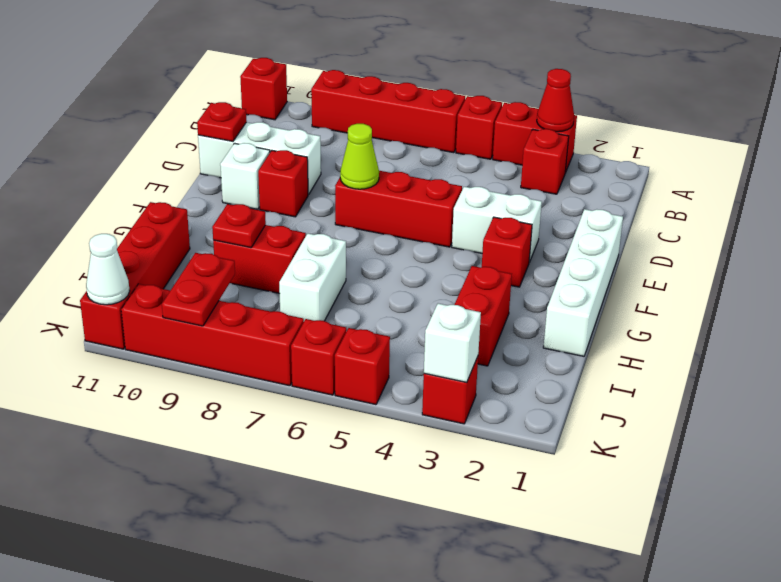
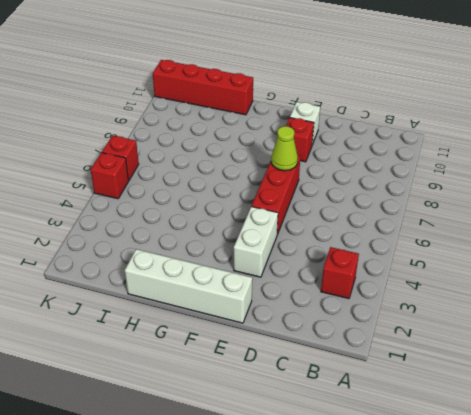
none -> red brick A3:A4 level 1
none -> red brick A5 level 1
none -> red brick A6:A9 level 1

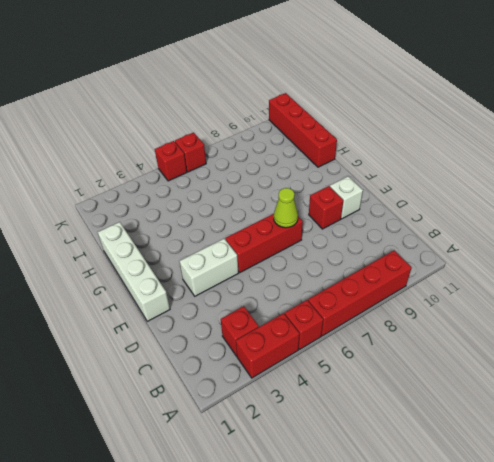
none -> red brick A11 level 1
none -> white brick D9:D11 level 1
none -> red brick F3 level 1

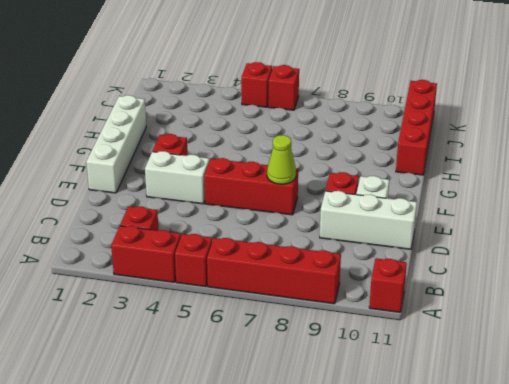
none -> red brick H3:I3 level 1
none -> white brick H7:I7 level 1
none -> red brick H8:H9 level 1

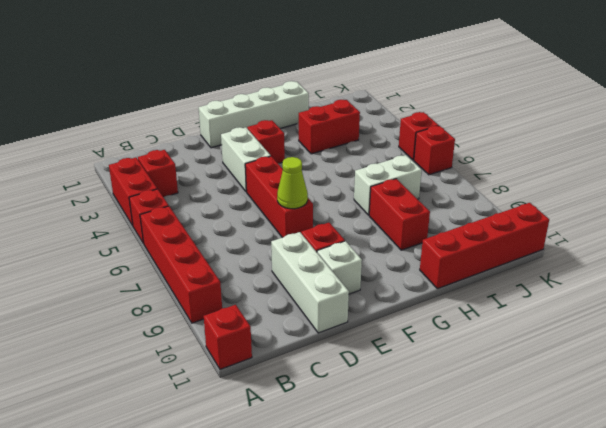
none -> red brick K3 level 1
none -> red brick K7:K10 level 1
none -> red cone A3 level 2

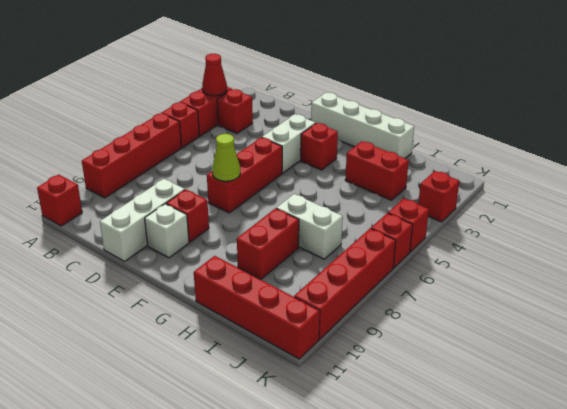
none -> red plate D11 level 2
none -> red plate H9 level 2
none -> red plate J9:K9 level 2

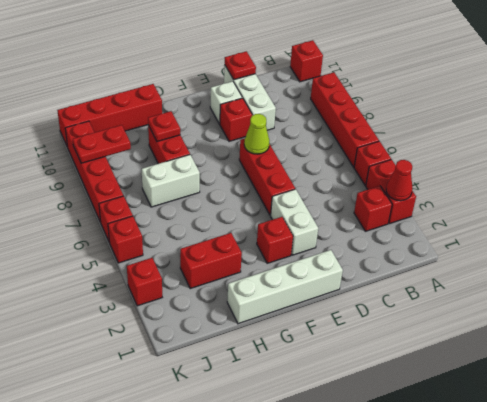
none -> white brick K3 level 2
none -> white cone K11 level 2

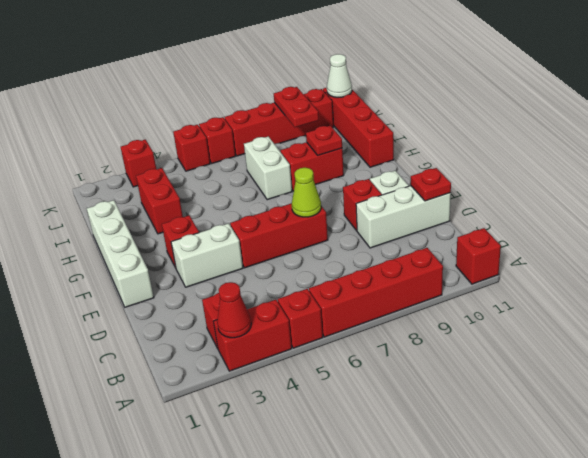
none -> white brick K3 level 2

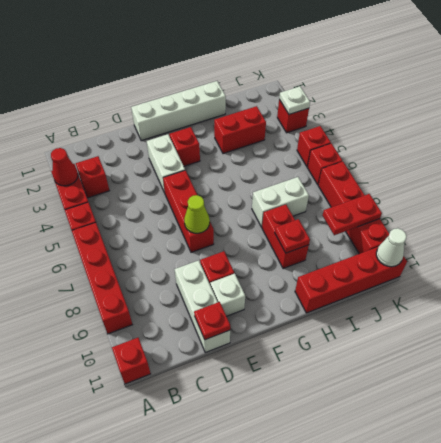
white plate K3 level 2 -> white brick K3 level 2

